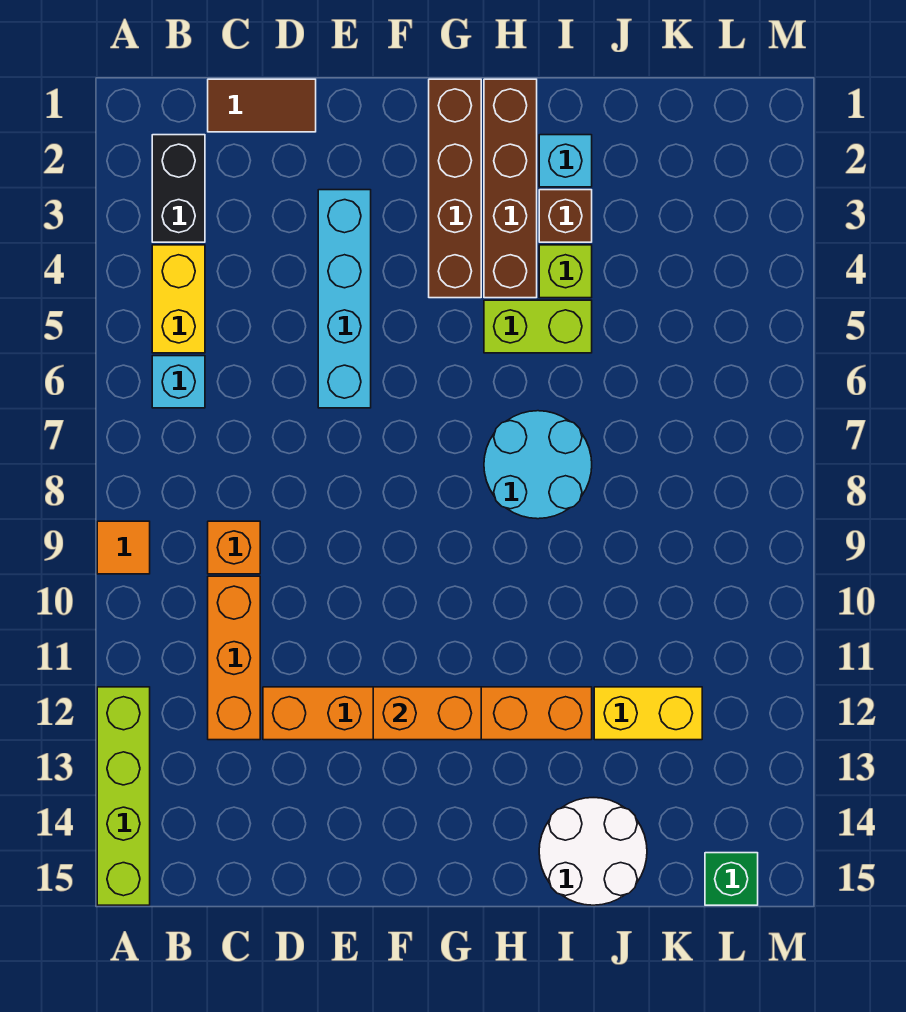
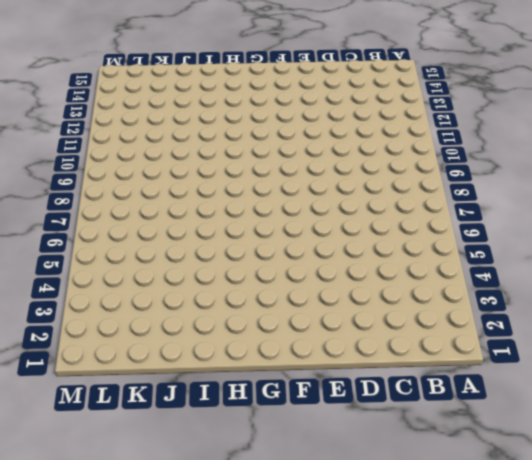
none -> orange tile A9 level 1
none -> lime brick A12:A15 level 1
none -> black brick B2:B3 level 1

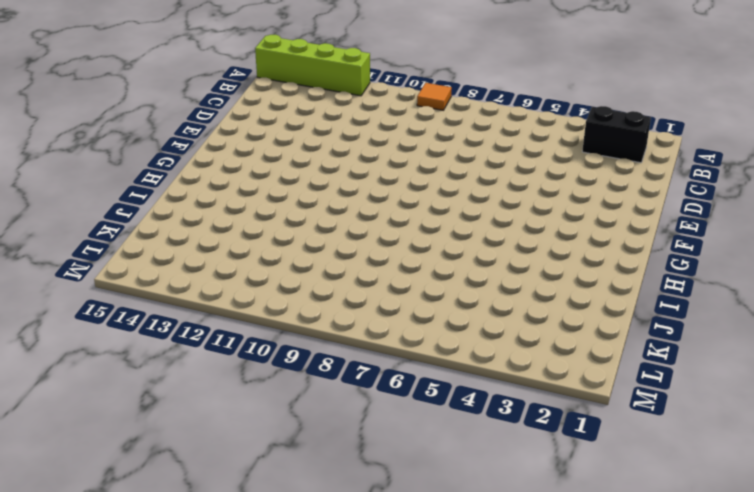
none -> yellow brick B4:B5 level 1
none -> cyan brick B6 level 1
none -> brown tile C1:D1 level 1

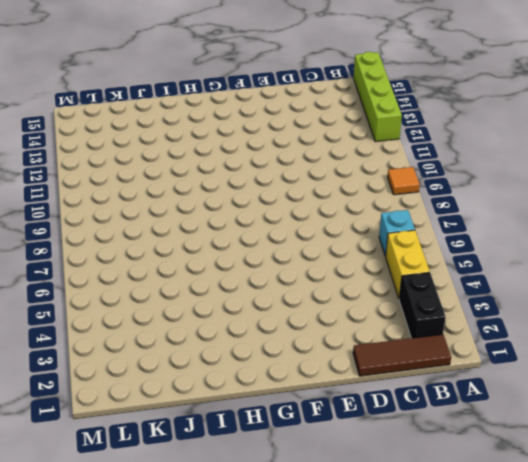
brown tile B1:D1 level 1 -> brown tile C1:D1 level 1
none -> orange brick C9 level 1
none -> orange brick C10:C12 level 1
none -> orange brick D12:I12 level 1

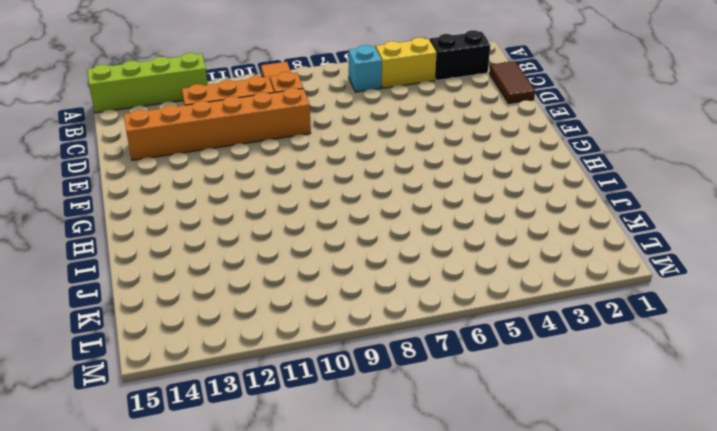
orange brick D9:D14 level 1 -> orange brick D12:I12 level 1
none -> cyan brick E3:E6 level 1
none -> brown brick G1:G4 level 1
none -> brown brick H1:H4 level 1

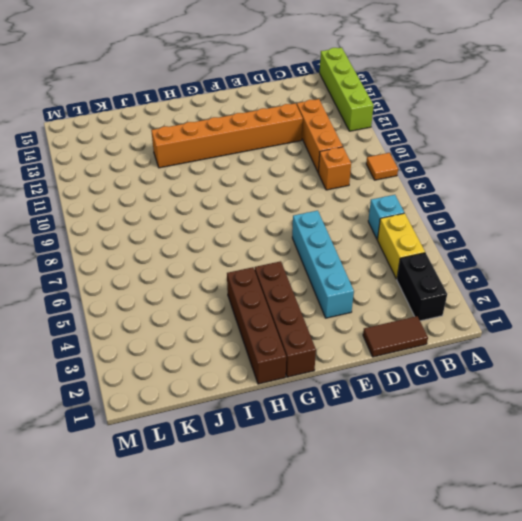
none -> lime brick H5:I5 level 1
none -> cyan round brick H7:I8 level 1
none -> cyan brick I2 level 1

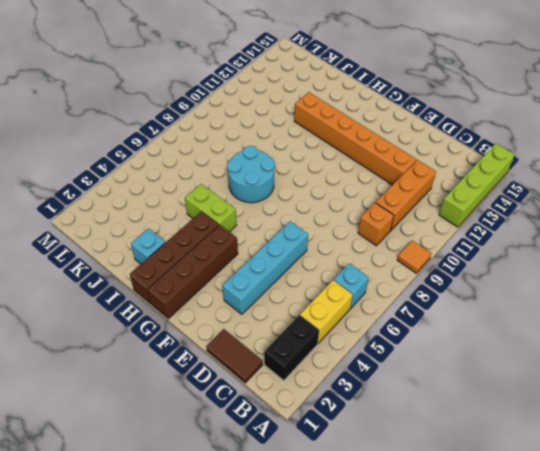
none -> brown brick I3 level 1
none -> lime brick I4 level 1
none -> white round brick I14:J15 level 1

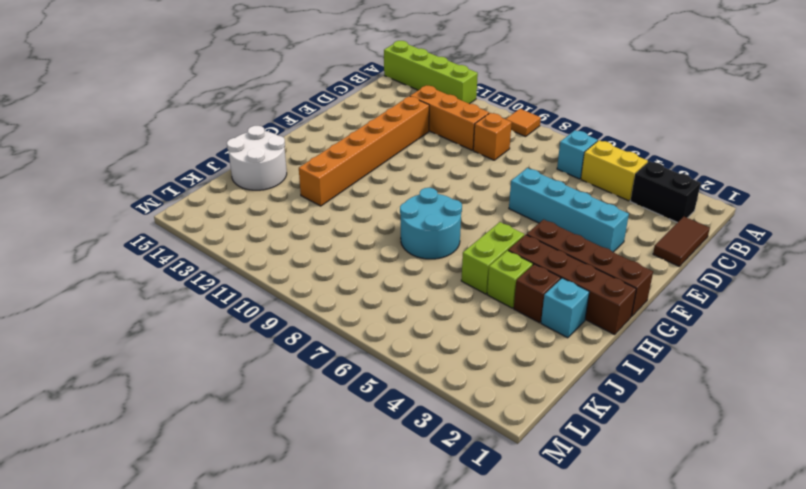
none -> yellow brick J12:K12 level 1
none -> green brick L15 level 1
none -> orange brick F12:G12 level 2

